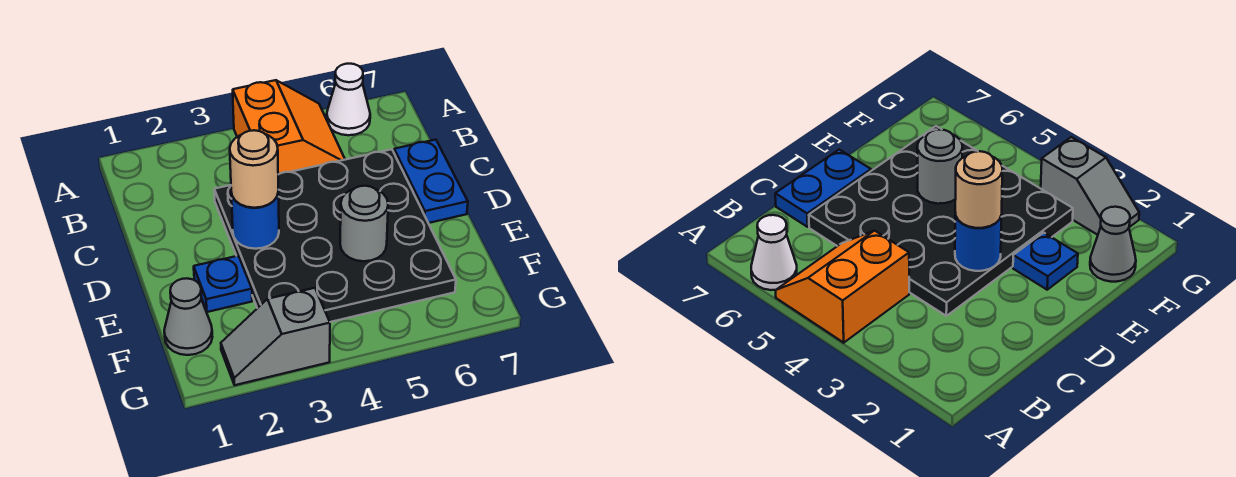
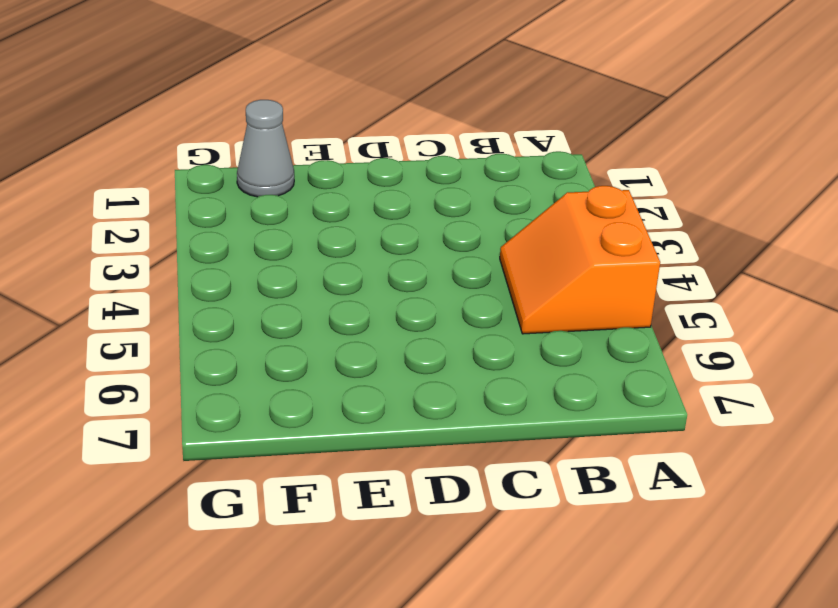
orange slope A4:B5 level 1 top A -> orange slope A4:B5 level 1 top 4
none -> white cone A6 level 1
none -> black plate C3:F6 level 1

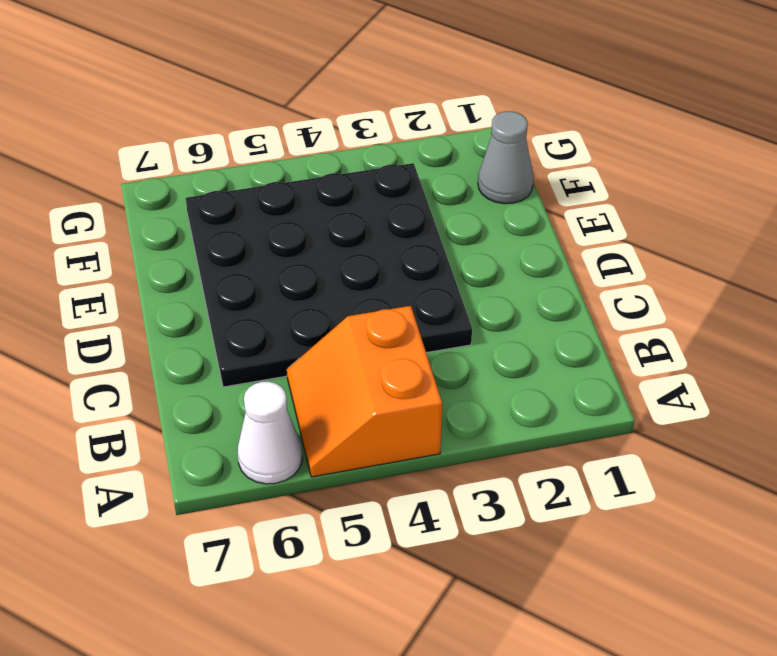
none -> blue plate C7:D7 level 1
none -> blue plate E2 level 1

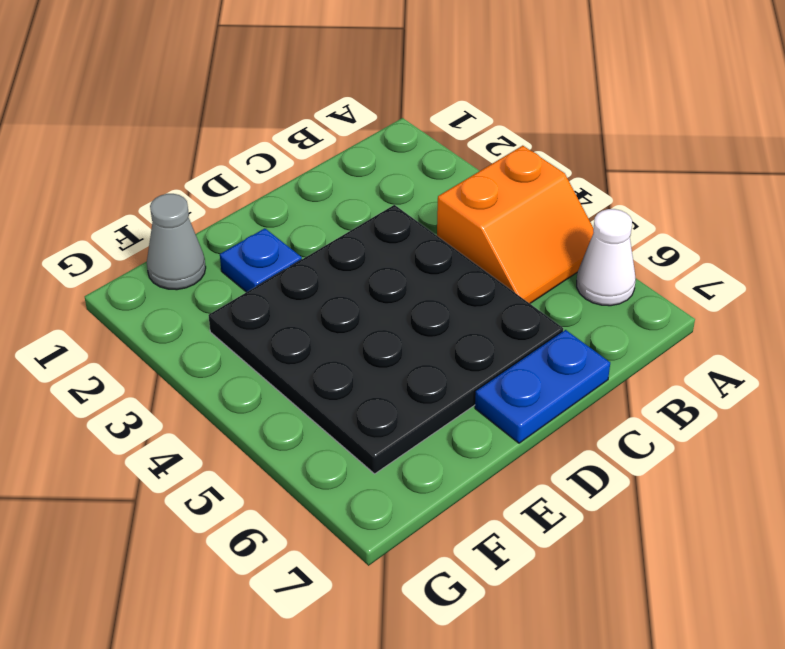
none -> grey slope G2:G3 level 1 top 3
none -> blue round brick D3 level 2

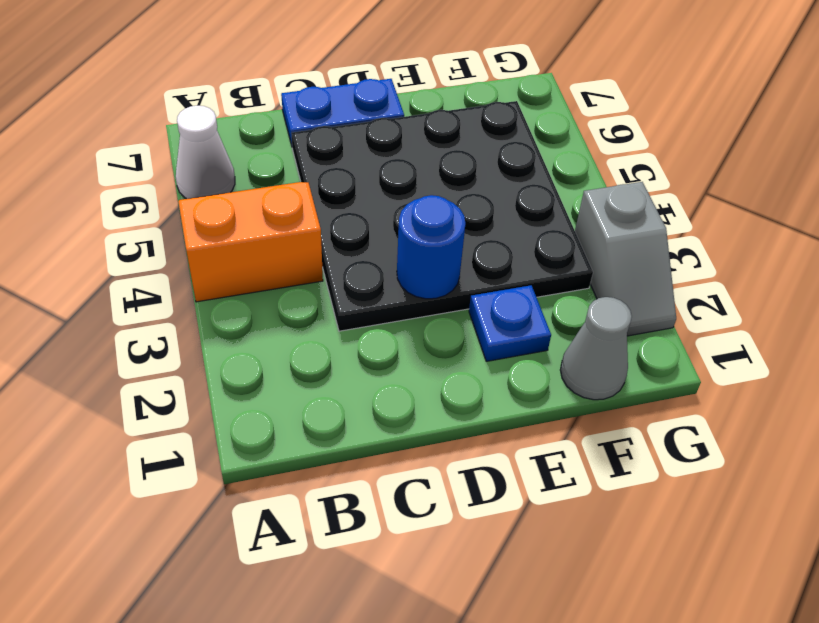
none -> grey round brick E5 level 2
none -> tan round brick D3 level 3

